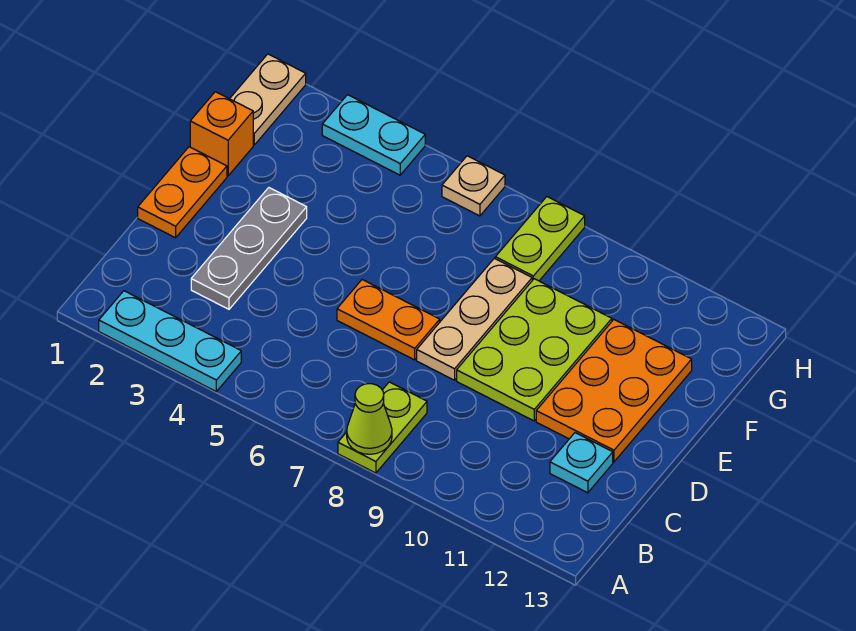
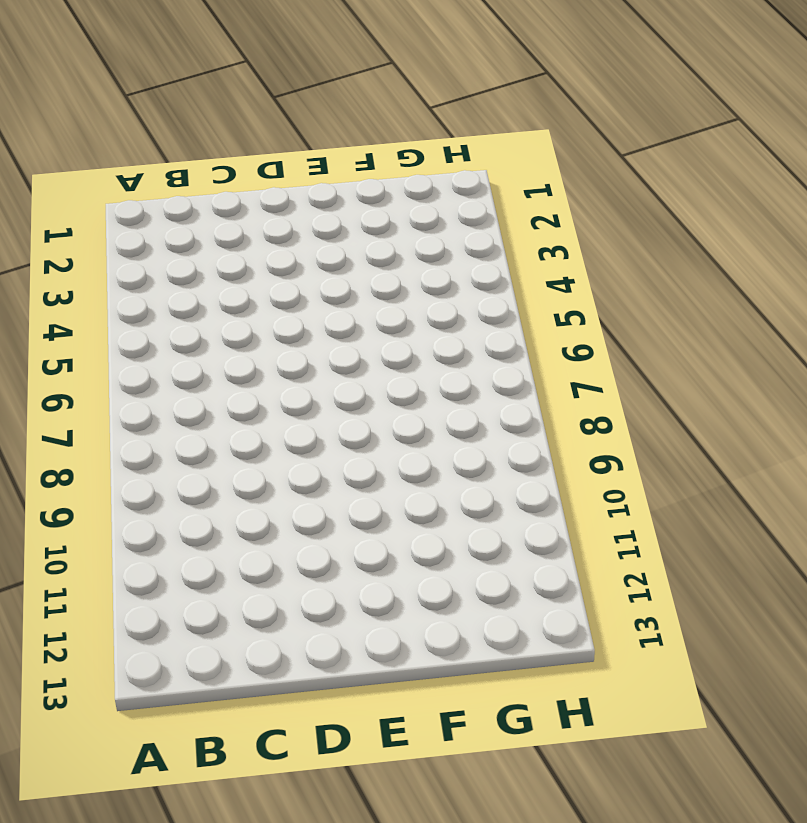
none -> cyan plate A2:A4 level 1
none -> lime plate A8:B8 level 1
none -> grey plate C3:E3 level 1

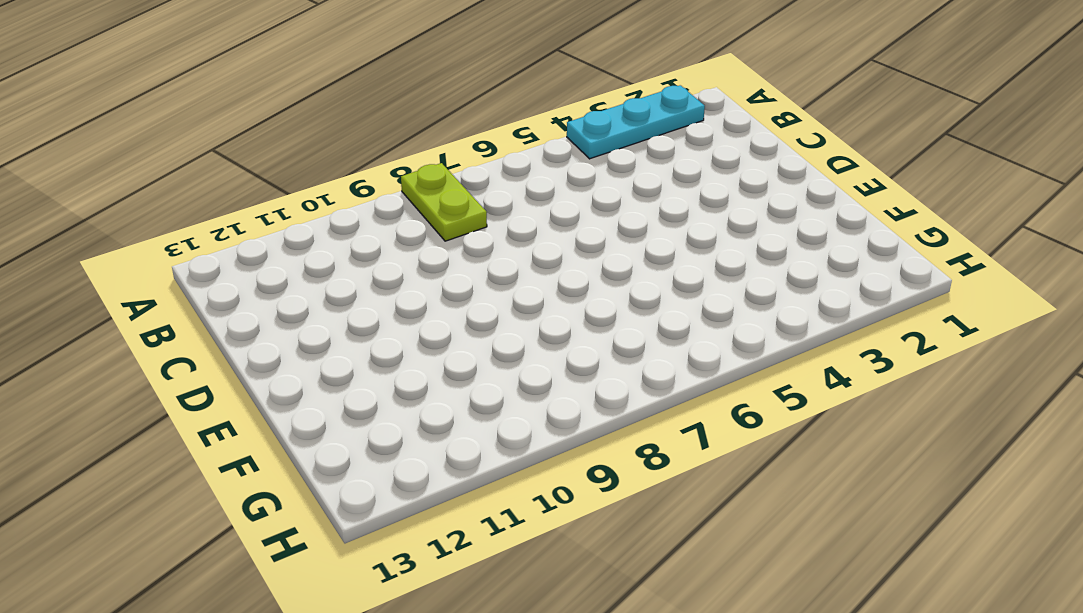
none -> grey plate C3:E3 level 1
none -> cyan plate C12 level 1
none -> orange plate D1:E1 level 1

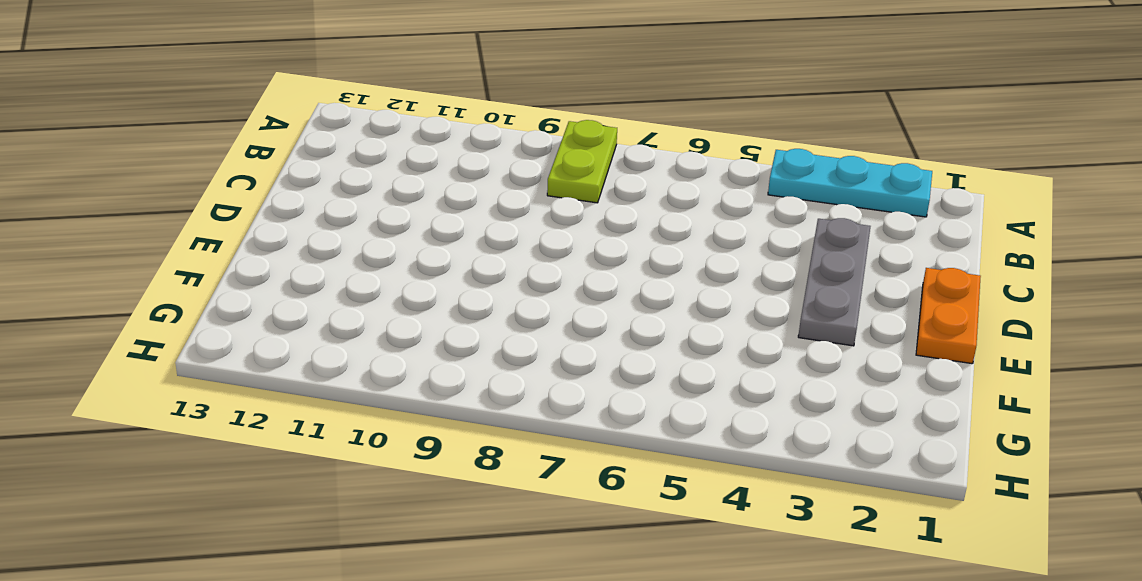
none -> cyan plate C12 level 1
none -> orange plate D6:D7 level 1
none -> tan plate D8:F8 level 1

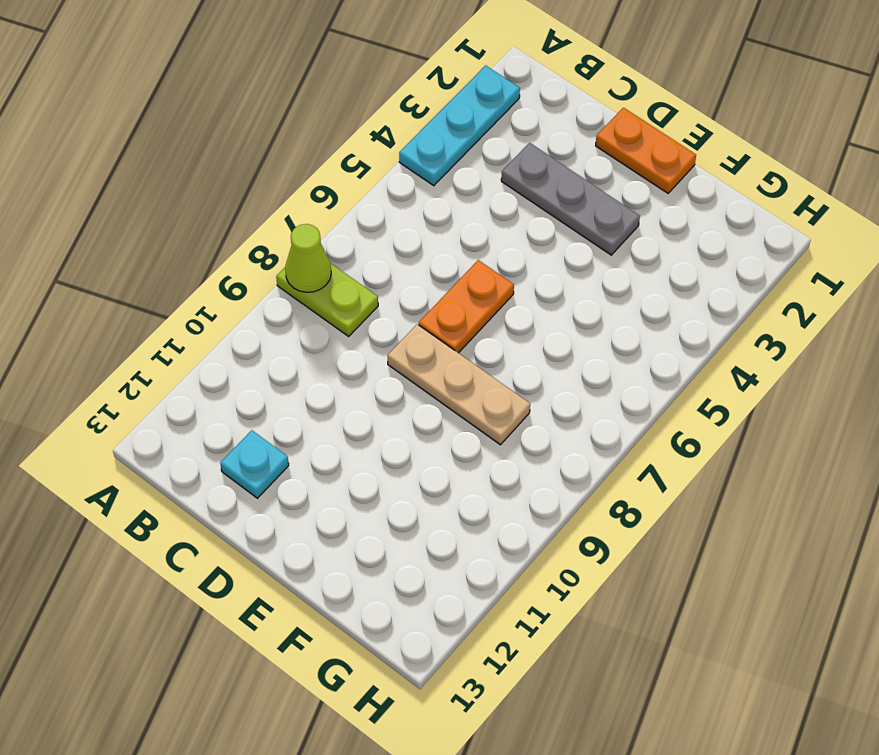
none -> lime plate D9:F10 level 1
none -> orange plate D11:F12 level 1
none -> orange brick F1 level 1

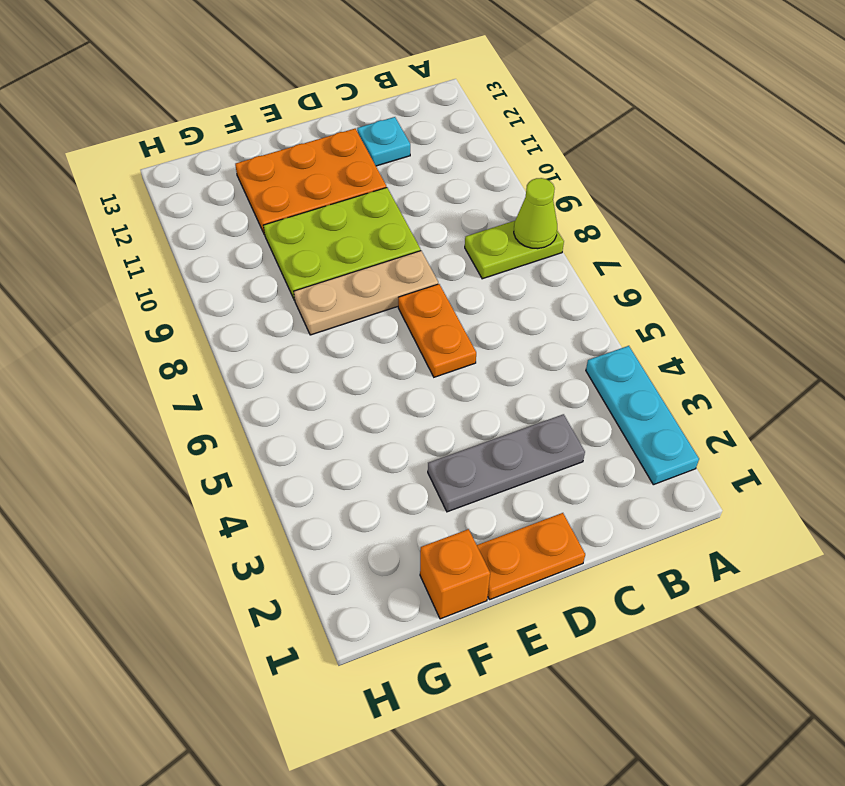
none -> tan plate G1:H1 level 1
none -> lime plate G8:H8 level 1
none -> cyan plate H3:H4 level 1

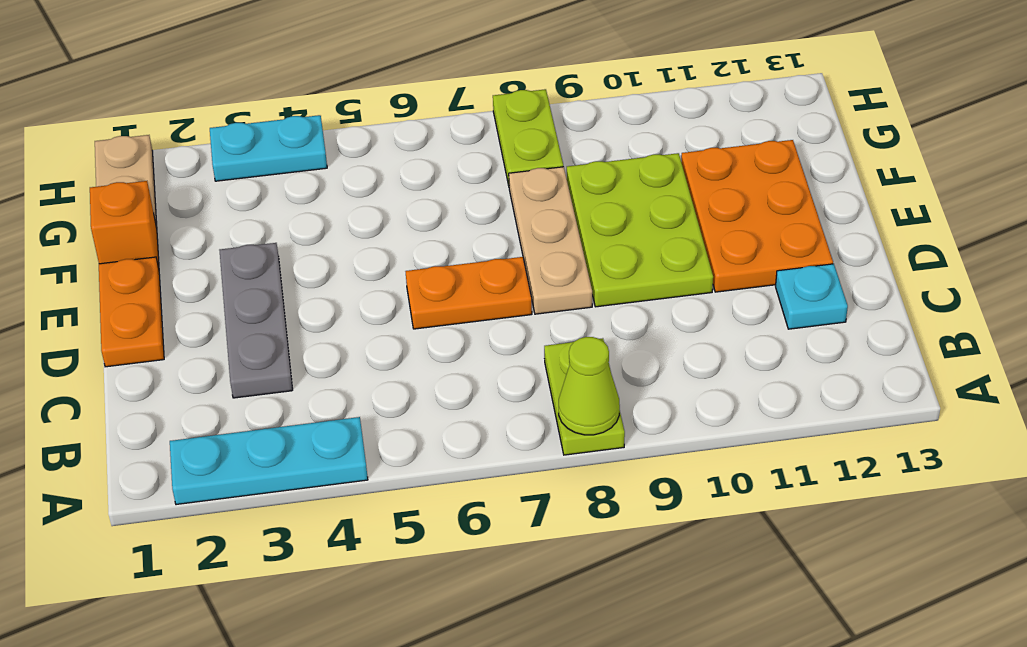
none -> tan plate H6 level 1

